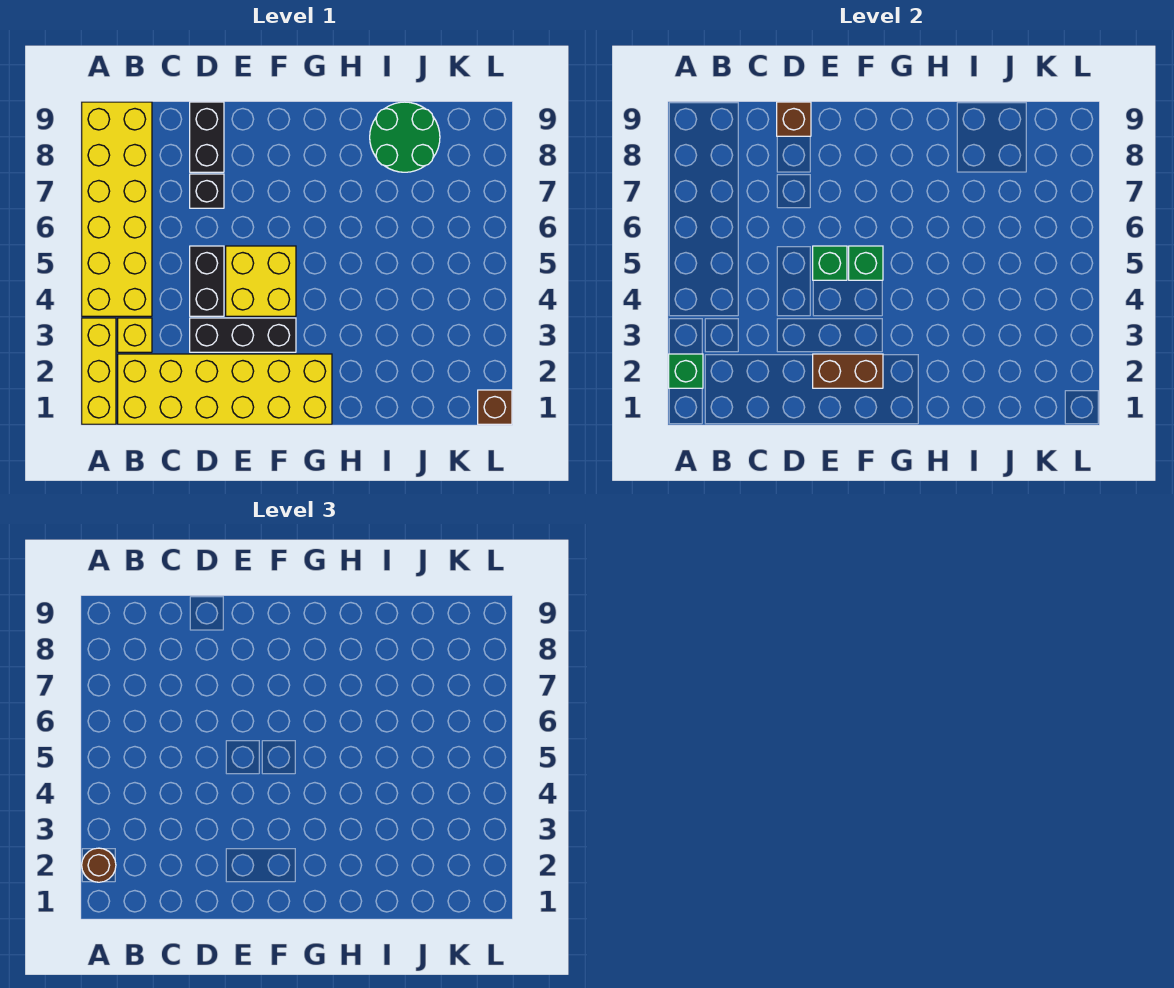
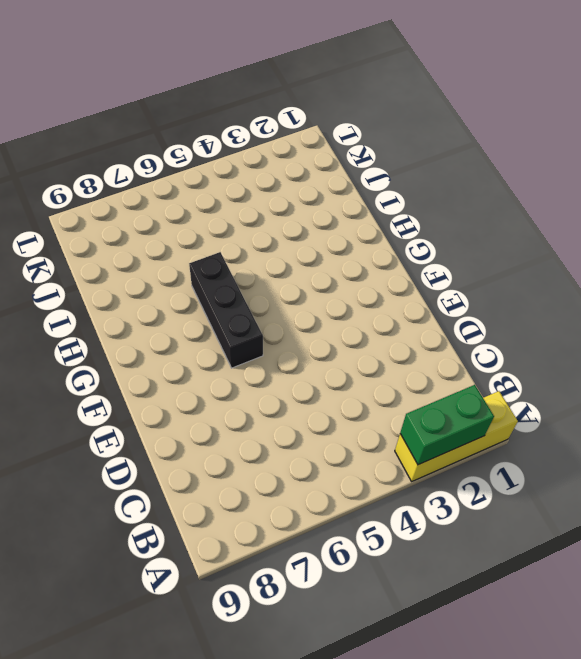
green brick A2:A3 level 2 -> green brick A2 level 2
black brick F6:H6 level 1 -> black brick D3:F3 level 1
none -> yellow brick A4:B9 level 1
none -> yellow brick B1:G2 level 1
none -> yellow brick B3 level 1

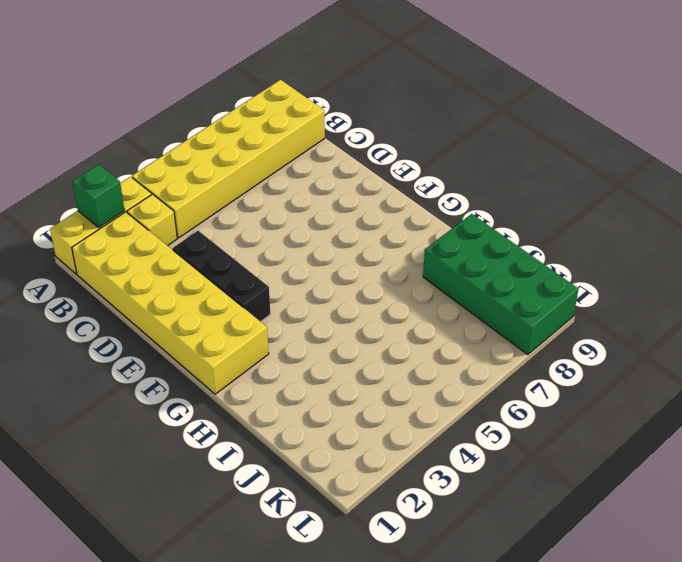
green brick I8:L9 level 1 -> green round brick I8:J9 level 1
none -> black brick D4:D5 level 1
none -> black brick D7 level 1
none -> black brick D8:D9 level 1

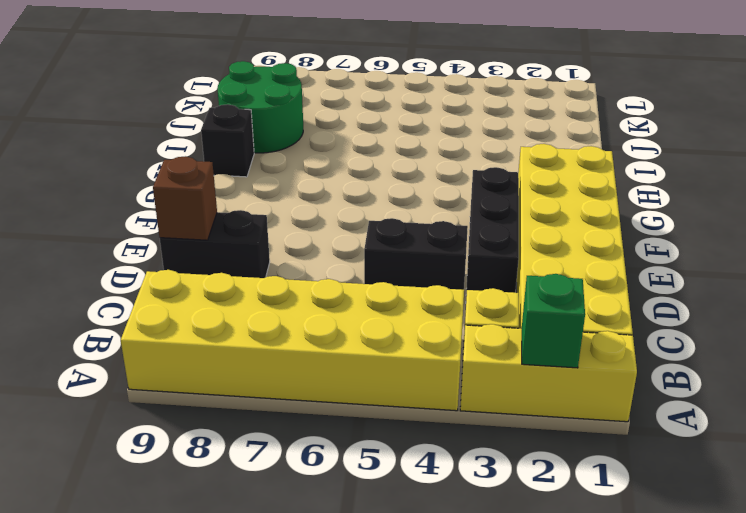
black brick H9 level 1 -> black brick D7 level 1
none -> yellow brick E4:F5 level 1
none -> brown brick L1 level 1
none -> brown brick E2:F2 level 2

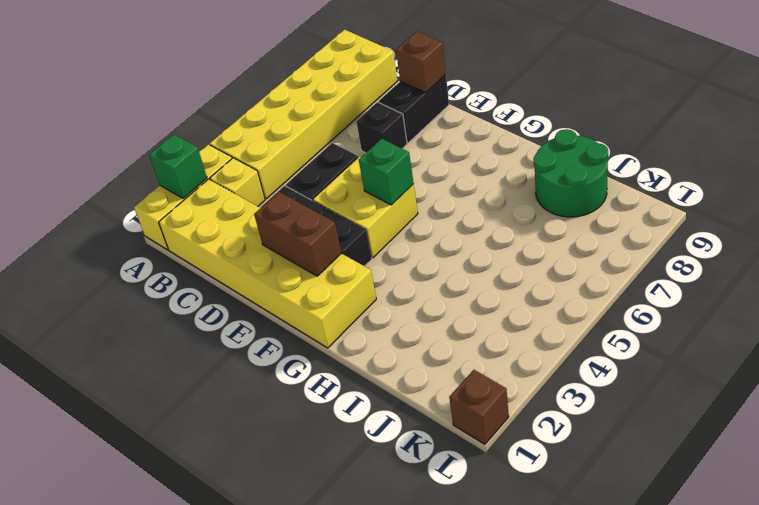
none -> green brick E5 level 2
none -> brown round brick A2 level 3

